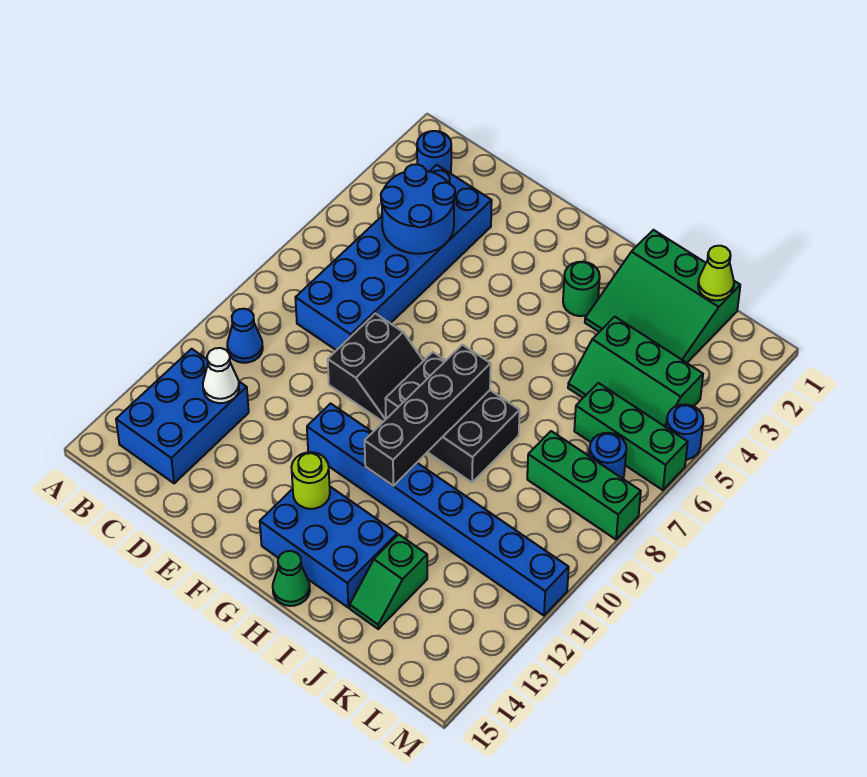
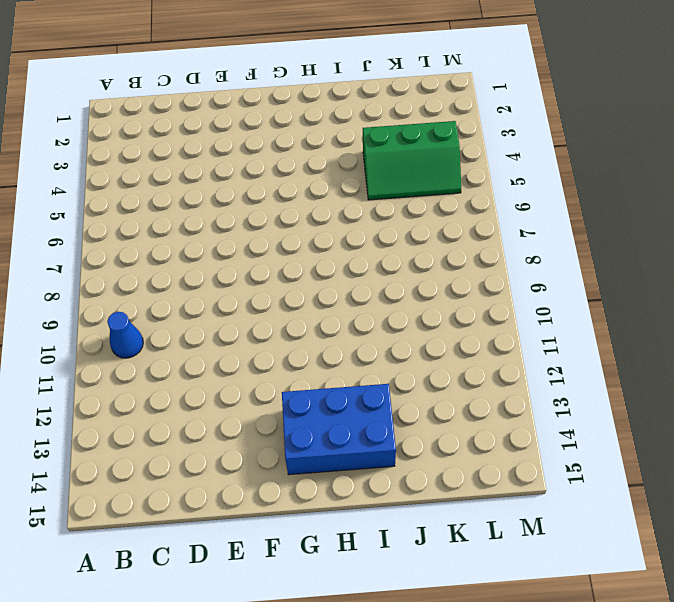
none -> blue round brick B2 level 1
none -> blue brick B12:C14 level 1
none -> blue brick C3:D8 level 1

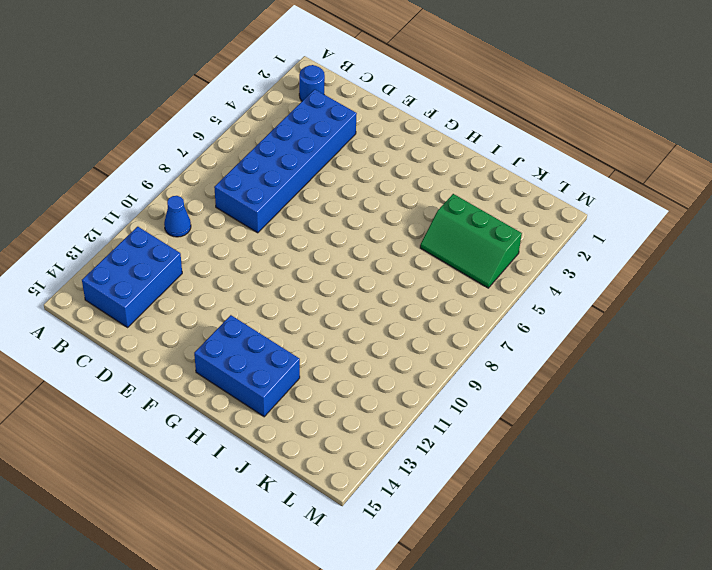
none -> black slope E8:F9 level 1 top E
none -> blue brick F11:M11 level 1
none -> black brick G8:I9 level 1

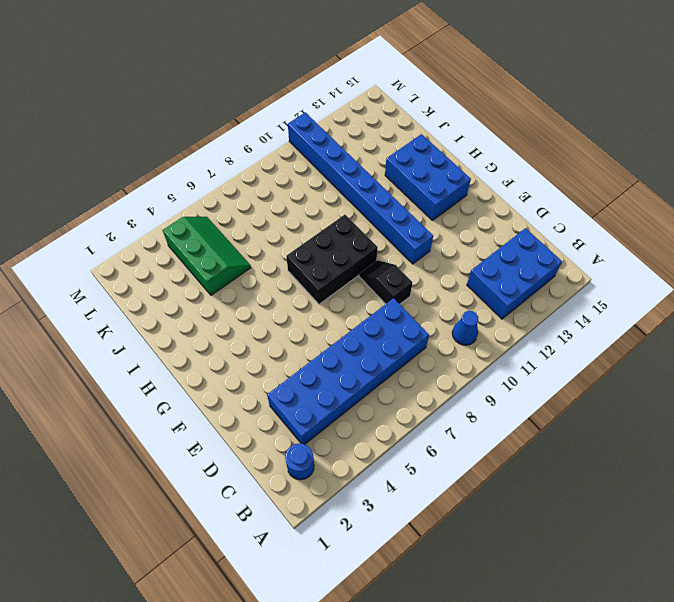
black slope E9:F9 level 1 top E -> black slope E8:F9 level 1 top E
black brick G7:H9 level 1 -> black brick G8:I9 level 1
none -> green round brick H3 level 1
none -> green cone H15 level 1
none -> green slope I1:K3 level 1 top 1

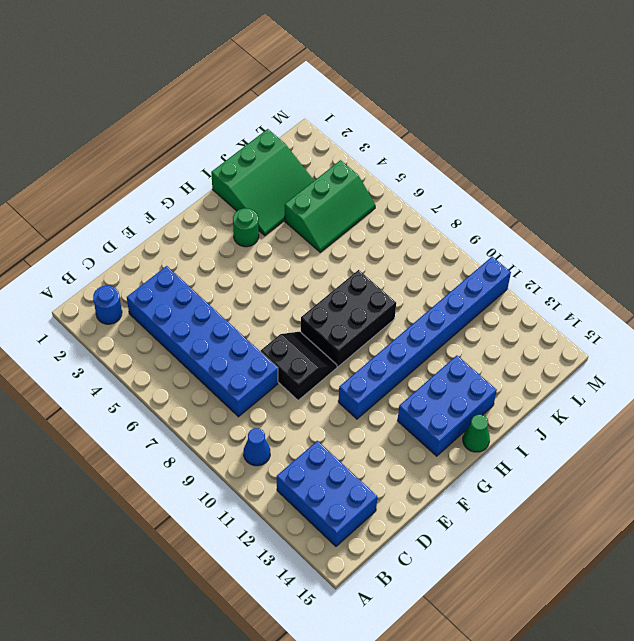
none -> green slope J13:J14 level 1 top 13
none -> green brick K6:M6 level 1
none -> green brick K8:M8 level 1

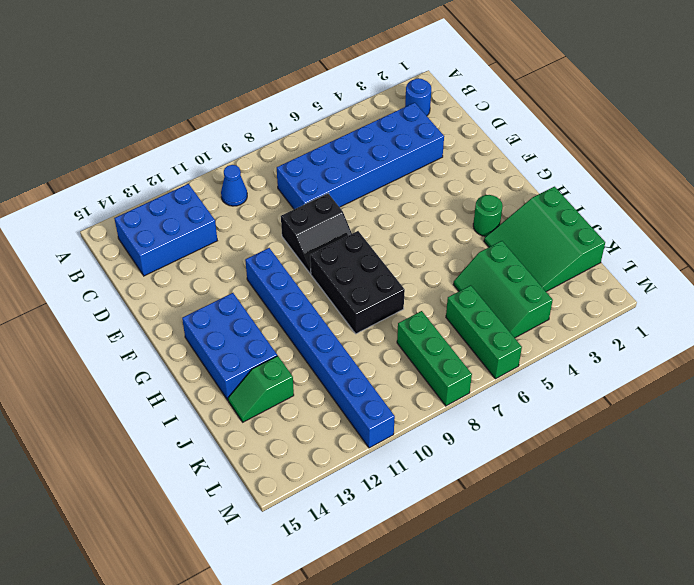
none -> green cone H15 level 1
none -> blue round brick L7 level 1
none -> blue round brick M5 level 1

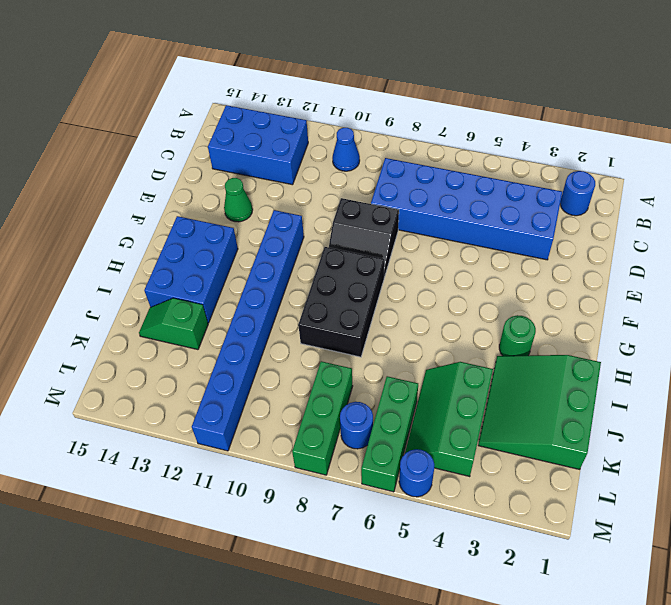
green cone E13 level 1 -> green cone H15 level 1
none -> blue round brick C4:D5 level 2
none -> white cone C12 level 2
none -> lime round brick G13 level 2

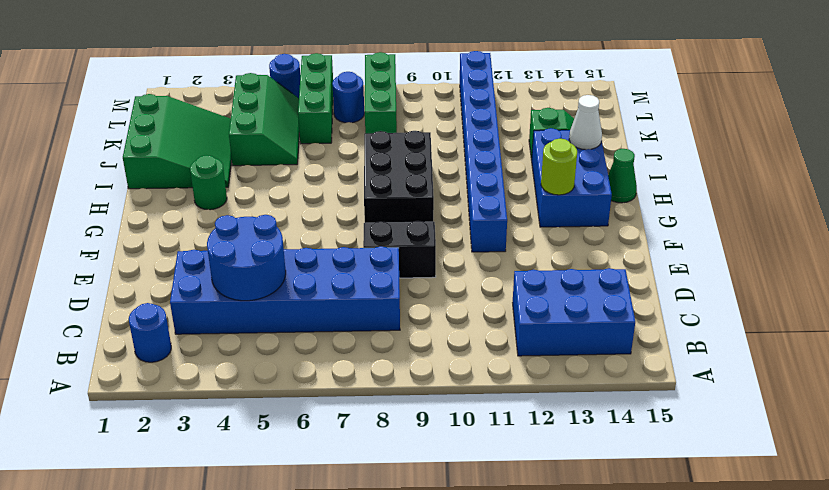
white cone I14 level 2 -> white cone C12 level 2
none -> blue cone B10 level 1
none -> black brick H8:H11 level 2
none -> lime cone K1 level 2

